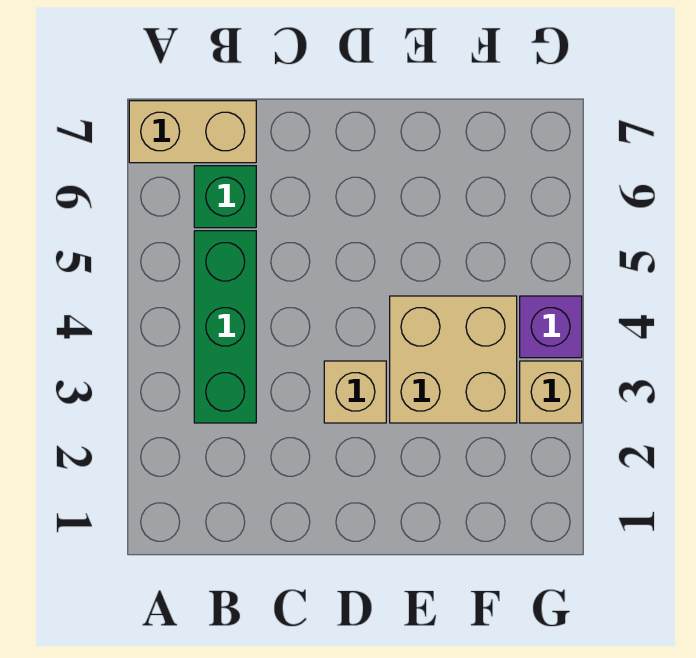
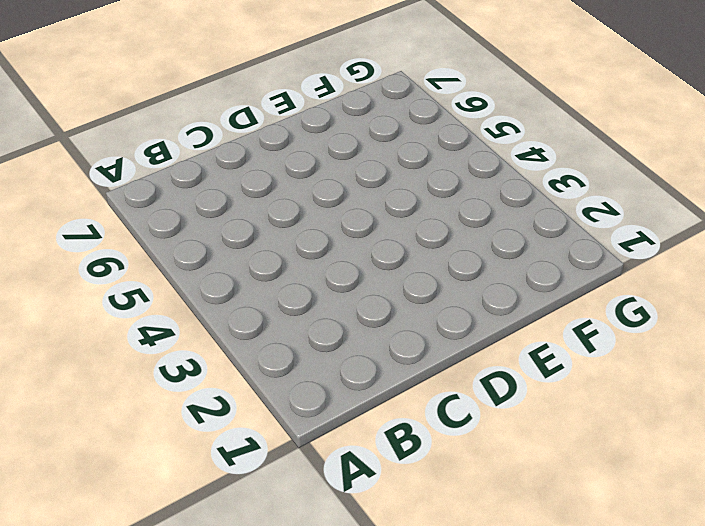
none -> tan brick A7:B7 level 1
none -> green brick B3:B5 level 1

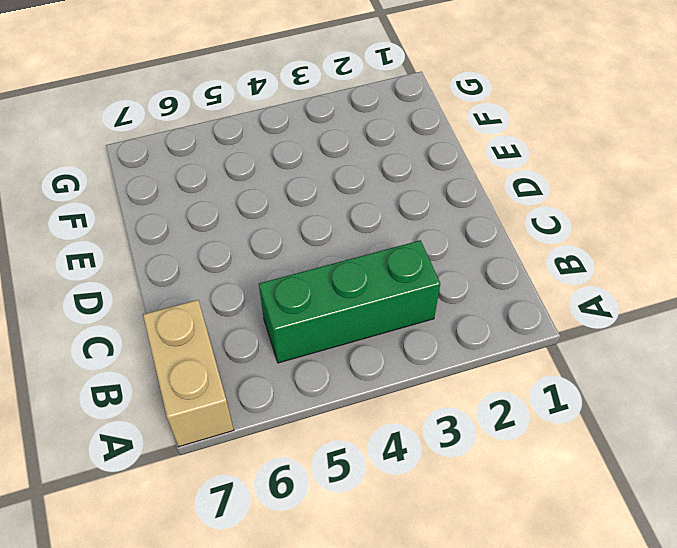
none -> green brick B6 level 1
none -> tan brick D3 level 1

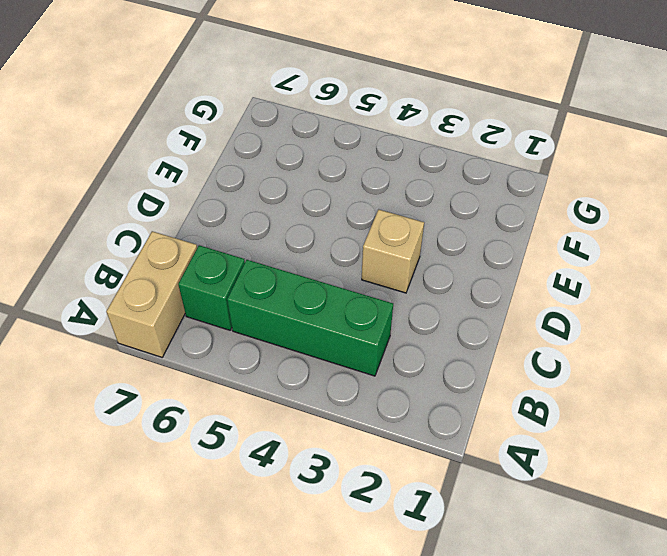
none -> tan brick E3:F4 level 1
none -> tan brick G3 level 1

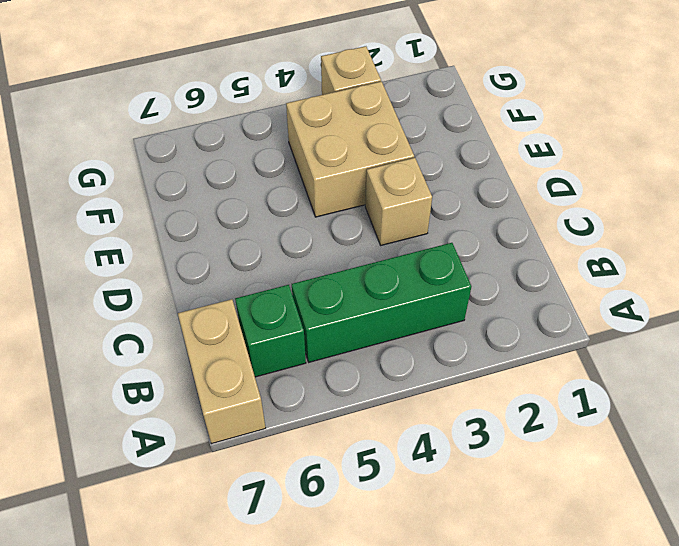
none -> purple brick G4 level 1

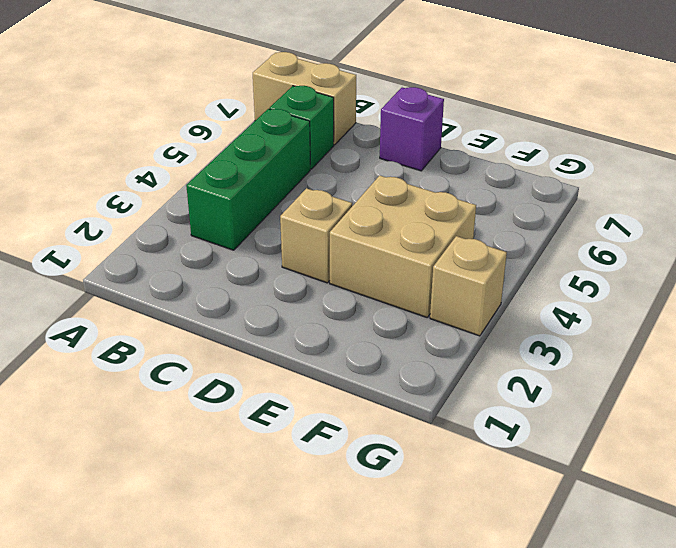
purple brick D7 level 1 -> purple brick G4 level 1

